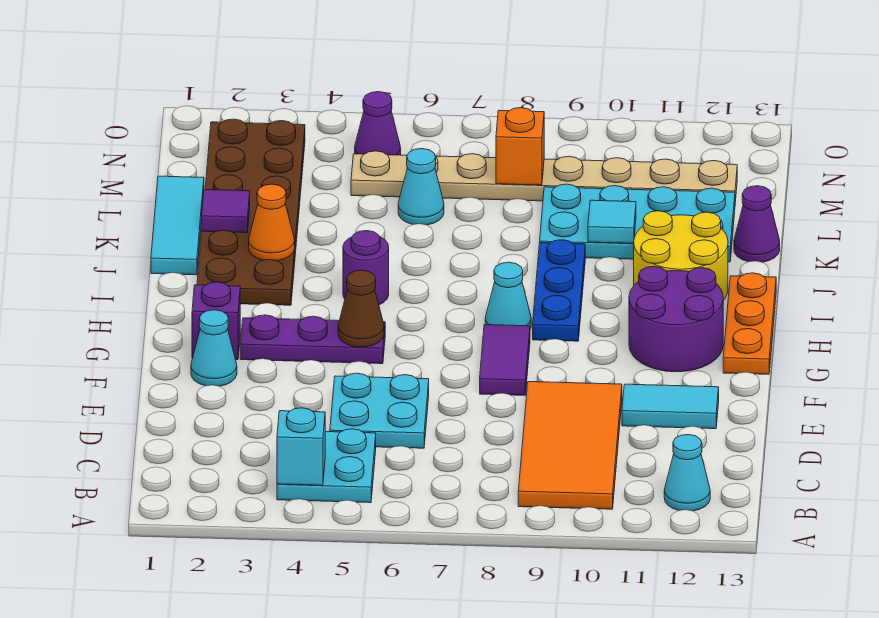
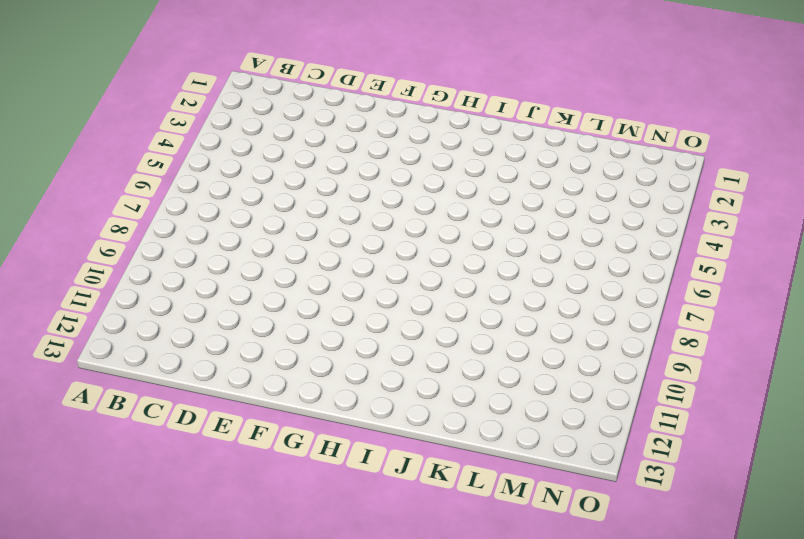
none -> cyan plate B4:C5 level 1
none -> orange tile B9:E10 level 1
none -> cyan cone B12 level 1

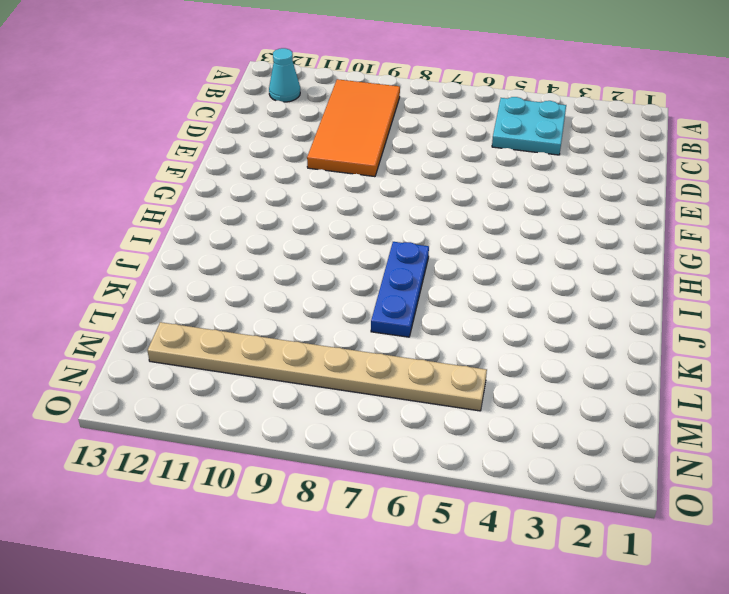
blue plate I7:K7 level 1 -> blue plate H9:J9 level 1
none -> cyan plate D5:E6 level 1
none -> cyan tile E11:E12 level 1
none -> cyan cone F2 level 1

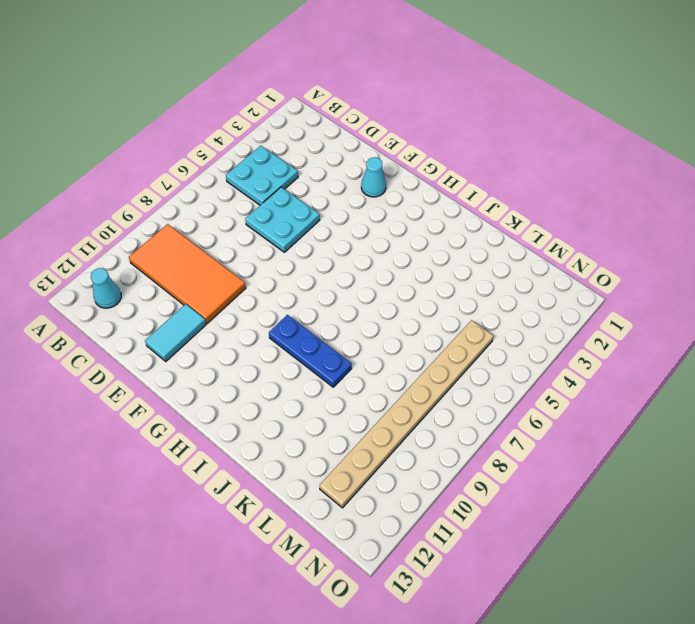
none -> purple tile F8:G8 level 1
none -> purple brick G2 level 1
none -> purple plate G3:G5 level 1

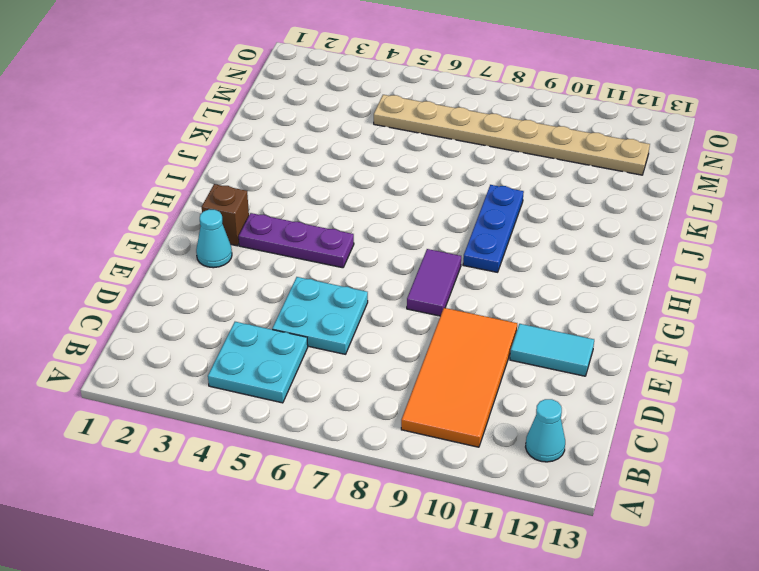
brown brick G2 level 1 -> purple brick G2 level 1
none -> purple round brick G11:H12 level 1
none -> orange plate G13:I13 level 1
none -> cyan cone H8 level 1

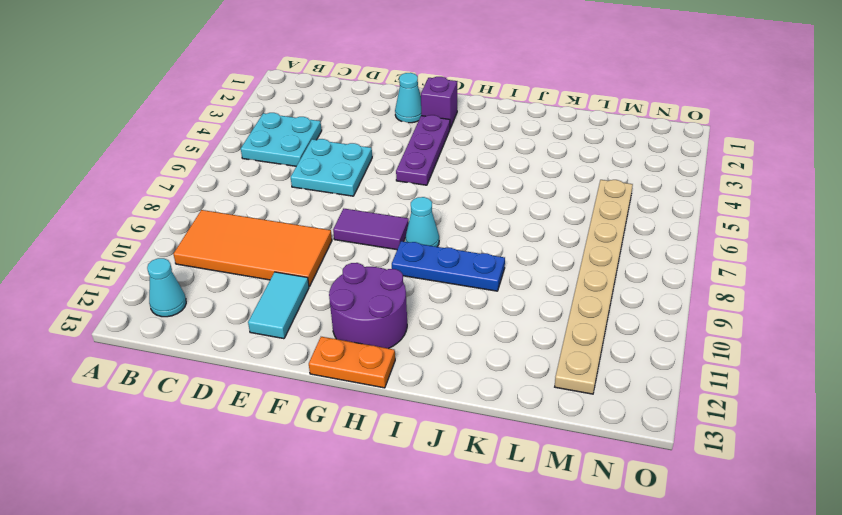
orange plate G13:H13 level 1 -> orange plate G13:I13 level 1
none -> brown plate I2:N3 level 1
none -> purple round brick I5 level 1
none -> yellow round brick I11:J12 level 1

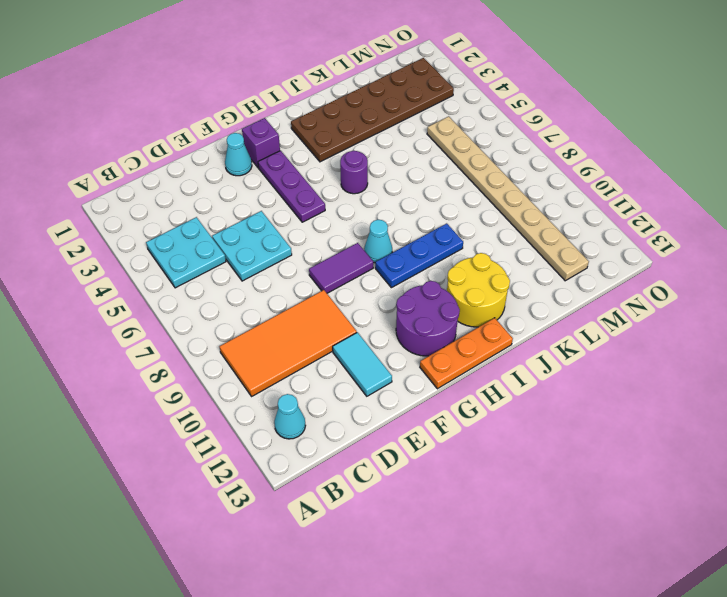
none -> cyan tile J1:L1 level 1
none -> cyan plate K9:L12 level 1
none -> purple cone K13 level 1

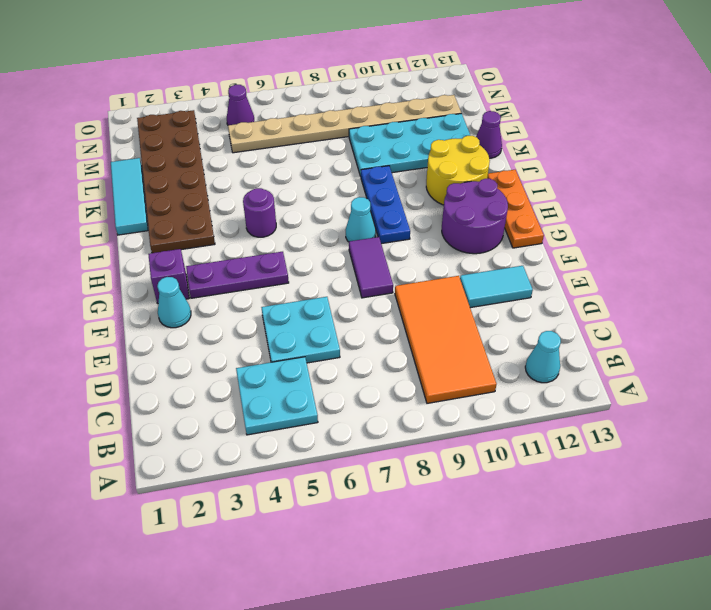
none -> cyan cone L6 level 1
none -> cyan brick B4 level 2
none -> brown cone G5 level 2

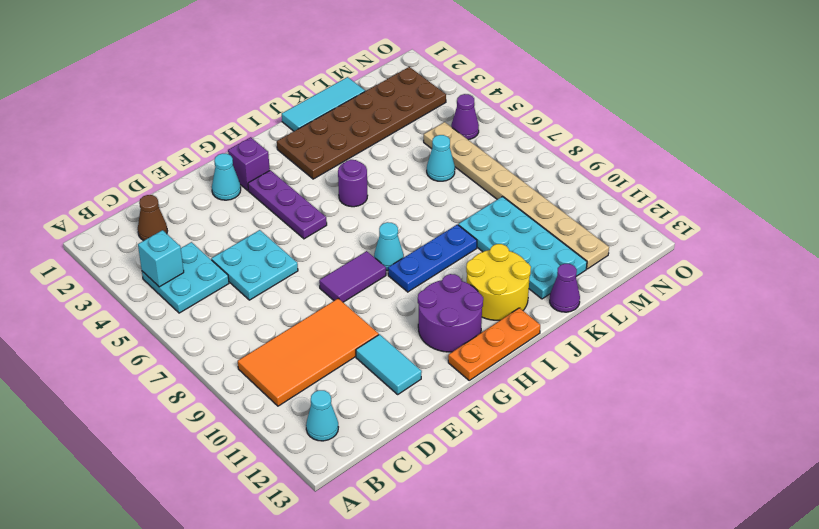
brown cone C2 level 1 -> brown cone G5 level 2
none -> orange cone J3 level 2
none -> purple tile K2 level 2
none -> cyan tile K10 level 2

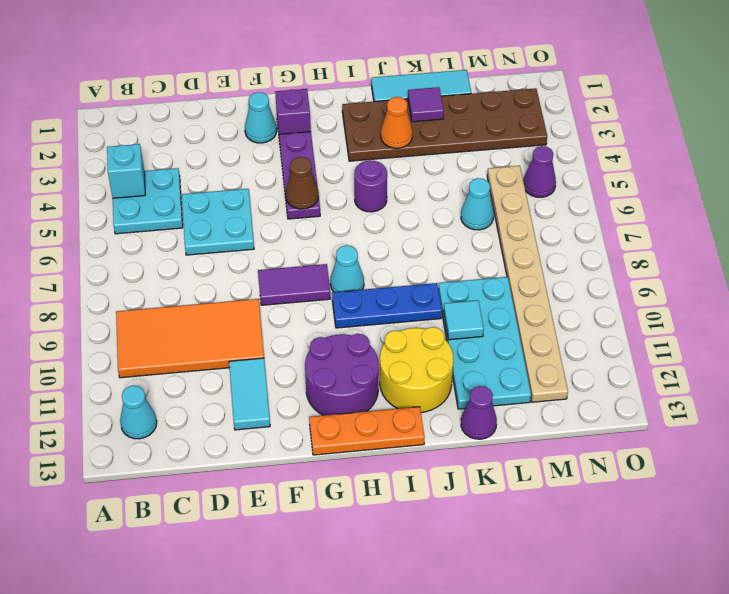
none -> orange brick M8 level 2

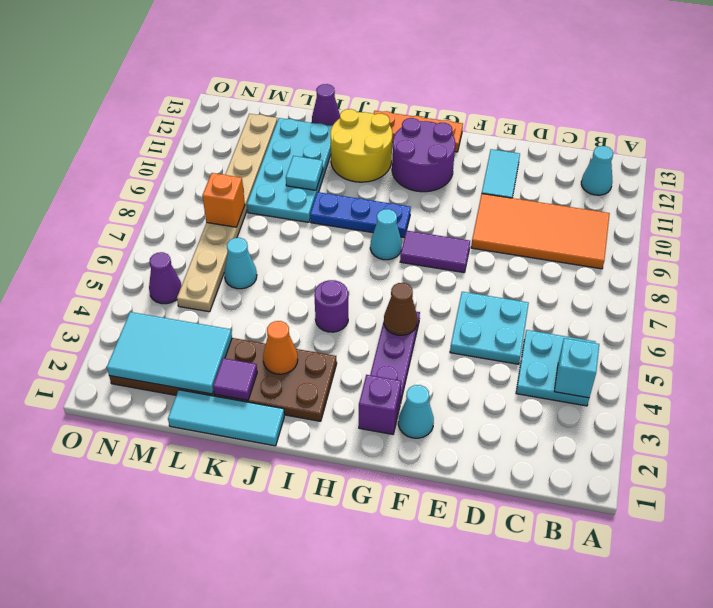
cyan tile L2:N3 level 2 -> none

